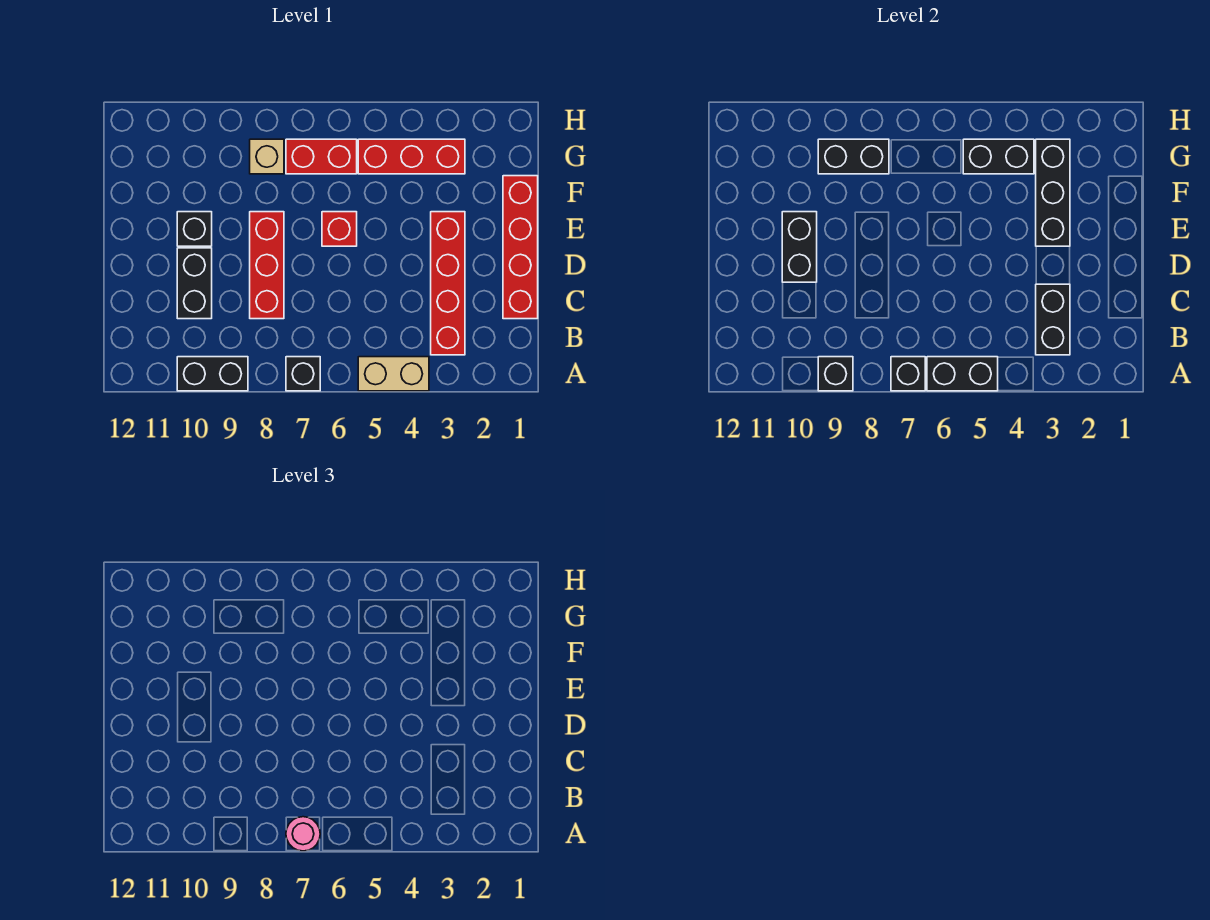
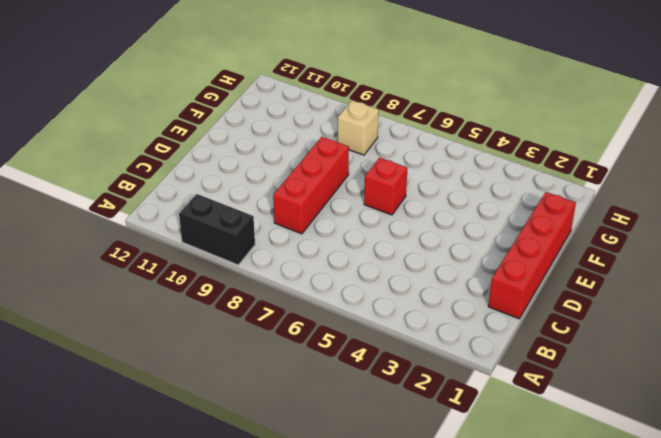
none -> tan brick A4:A5 level 1
none -> black brick A7 level 1
none -> red brick B3:E3 level 1

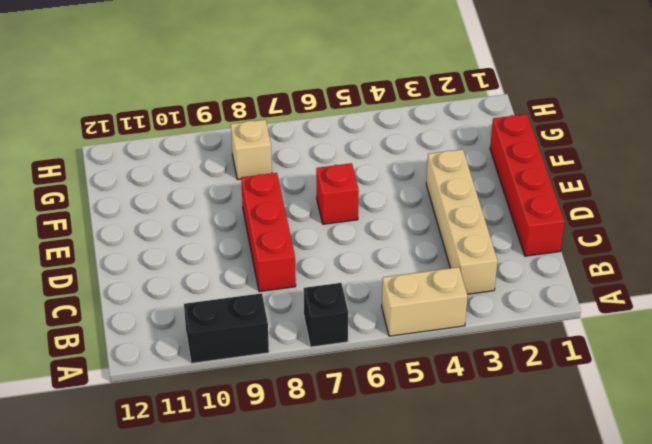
tan brick B3:E3 level 1 -> red brick B3:E3 level 1
none -> black brick C10:D10 level 1
none -> black brick E10 level 1
none -> red brick G3:G5 level 1

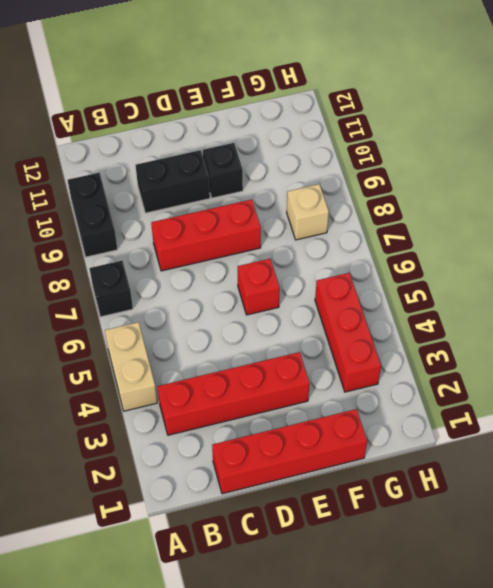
none -> red brick G6:G7 level 1
none -> black brick A5:A6 level 2
none -> black brick A7 level 2

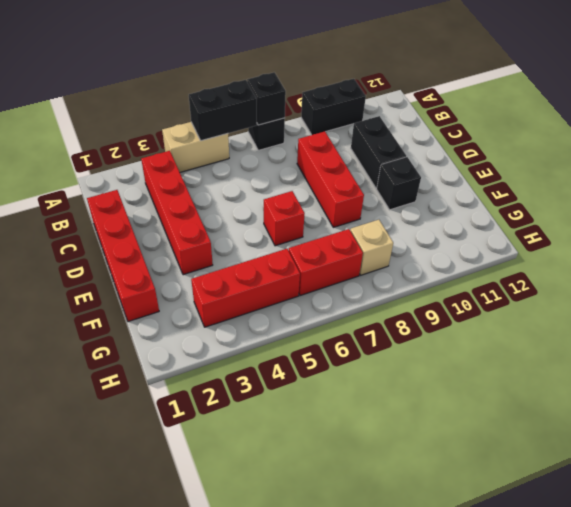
none -> black brick A9 level 2
none -> black brick B3:C3 level 2
none -> black brick D10:E10 level 2

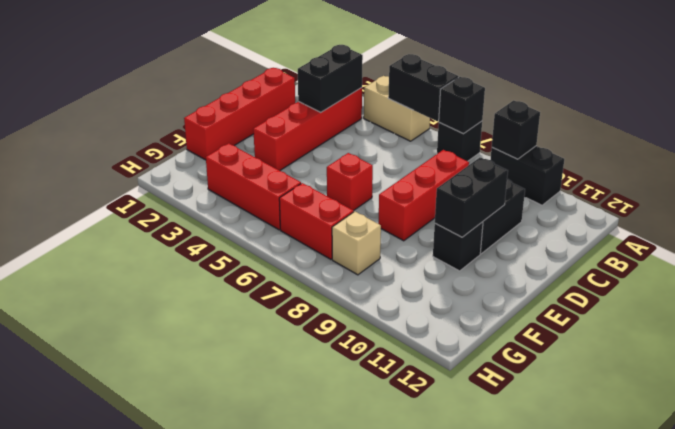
none -> black brick E3:G3 level 2
none -> black brick G4:G5 level 2
none -> black brick G8:G9 level 2

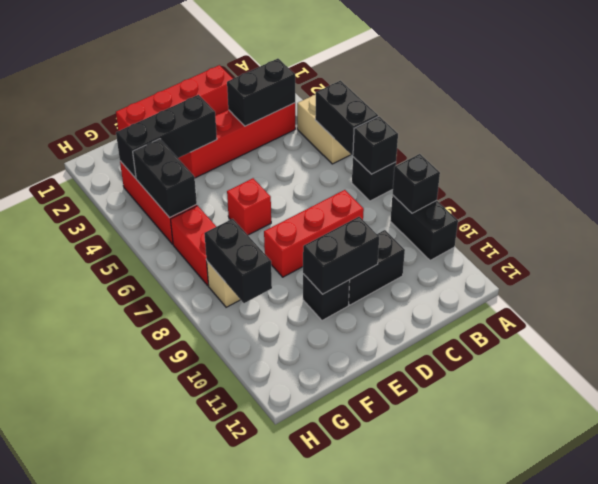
none -> pink round brick A7 level 3

